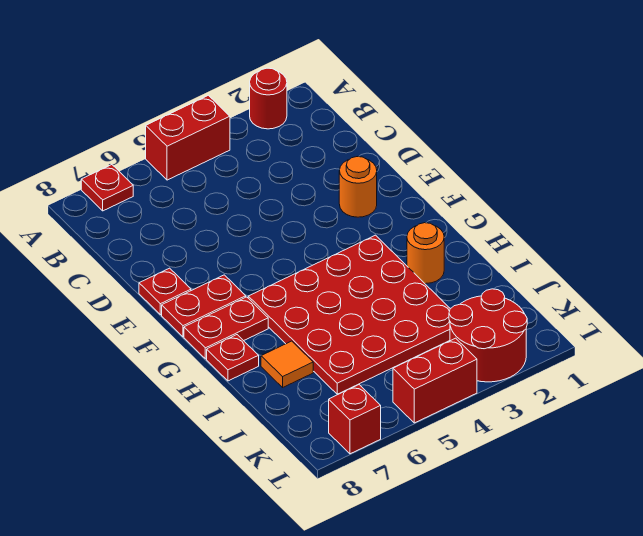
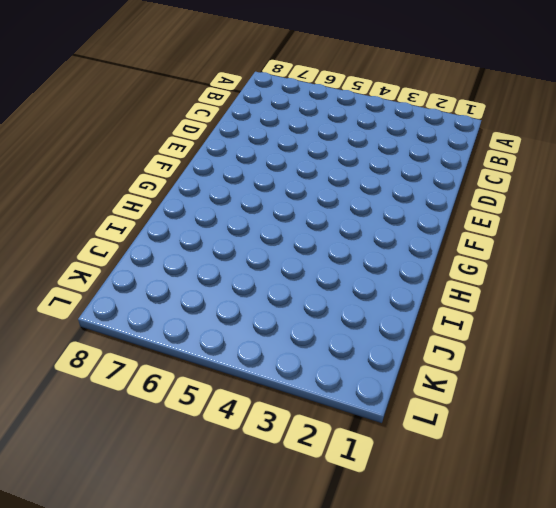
none -> red round brick A2 level 1
none -> red brick A4:A5 level 1
none -> red plate A7 level 1

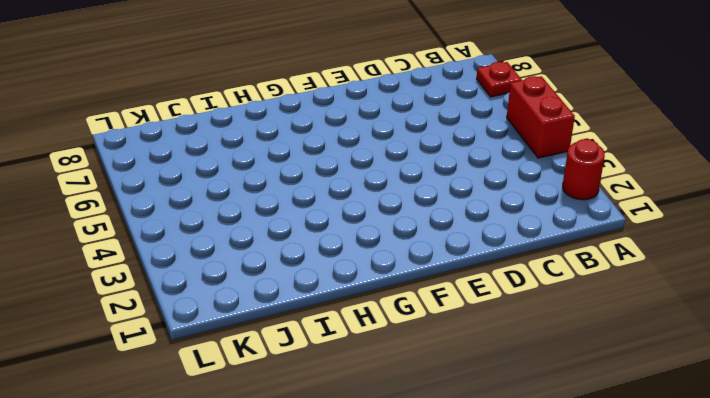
none -> orange round brick E2 level 1
none -> red plate E8 level 1
none -> red plate F7:F8 level 1

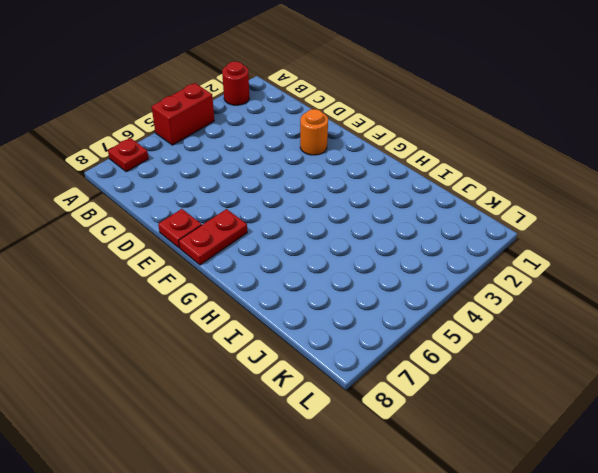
none -> red plate G3:J6 level 1
none -> red plate G7:G8 level 1
none -> orange round brick H2 level 1

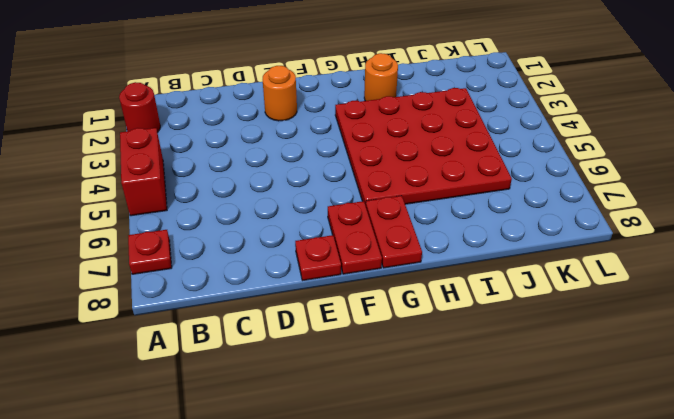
none -> red plate H8 level 1
none -> orange tile I7 level 1
none -> red round brick K2:L3 level 1

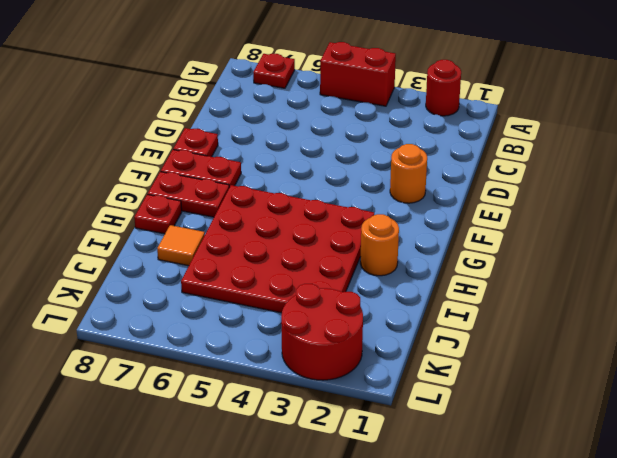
none -> red brick L4:L5 level 1
none -> red brick L7 level 1

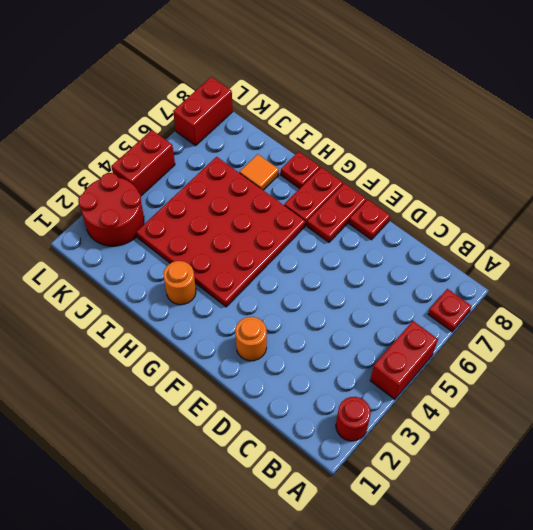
red brick L7:L8 level 1 -> red brick L7 level 1

